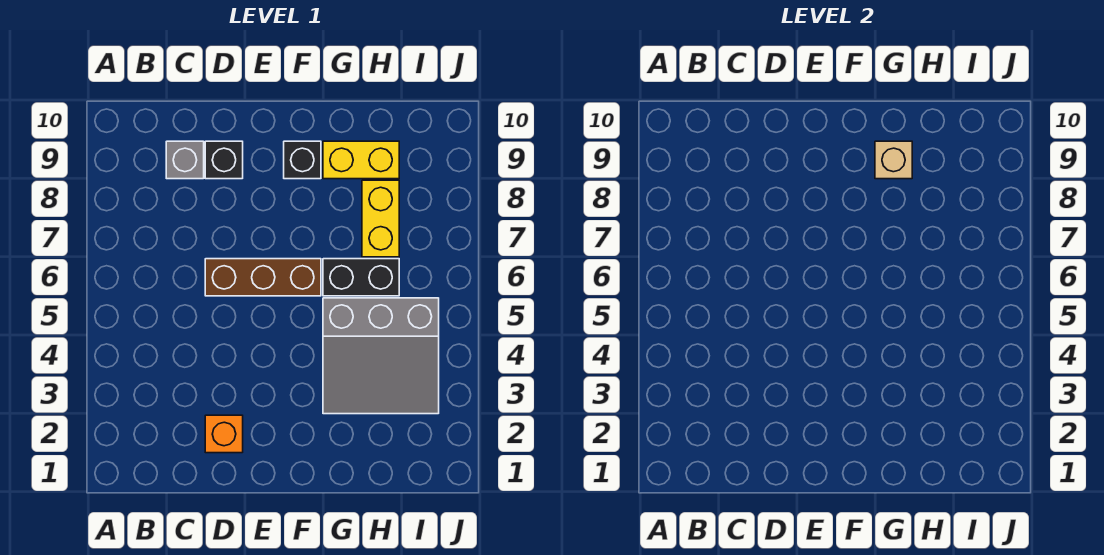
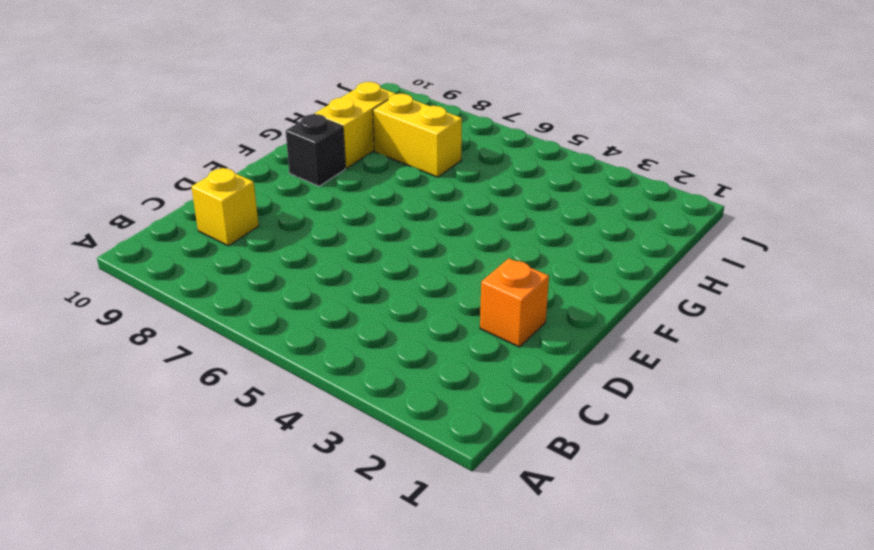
yellow brick C9 level 1 -> grey brick C9 level 1
none -> brown brick D6:F6 level 1
none -> black brick D9 level 1

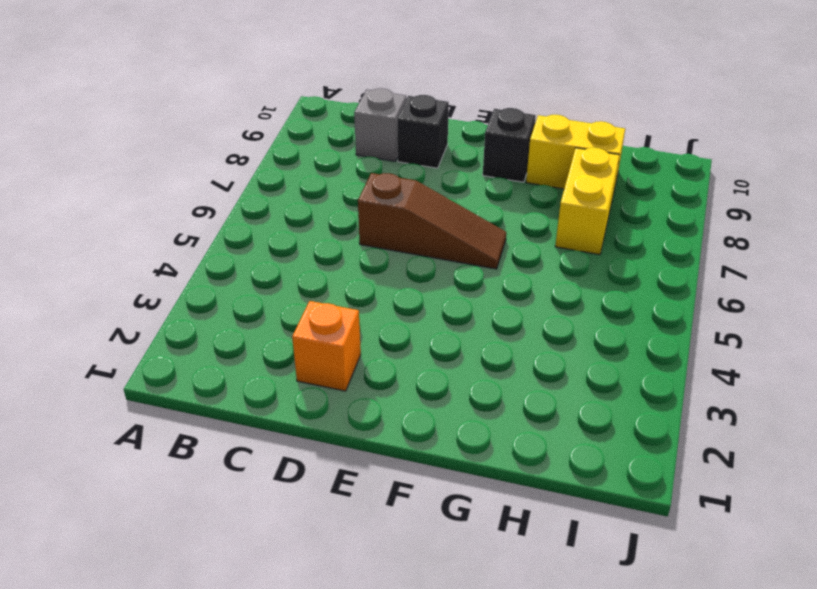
brown slope D6:F6 level 1 top D -> brown brick D6:F6 level 1
none -> grey slope G3:I5 level 1 top 5
none -> black brick G6:H6 level 1

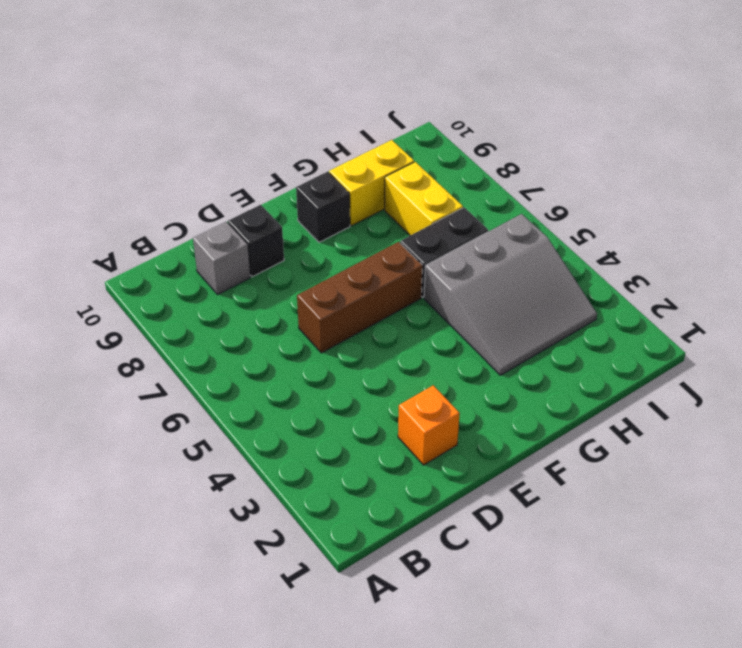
none -> tan brick G9 level 2

